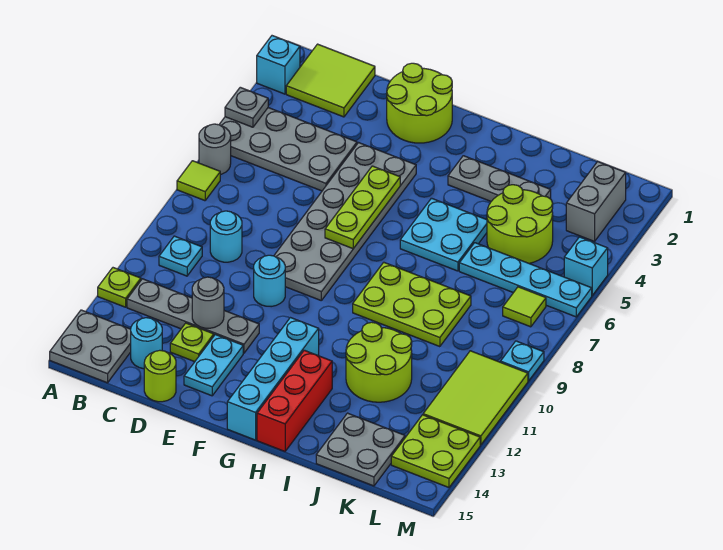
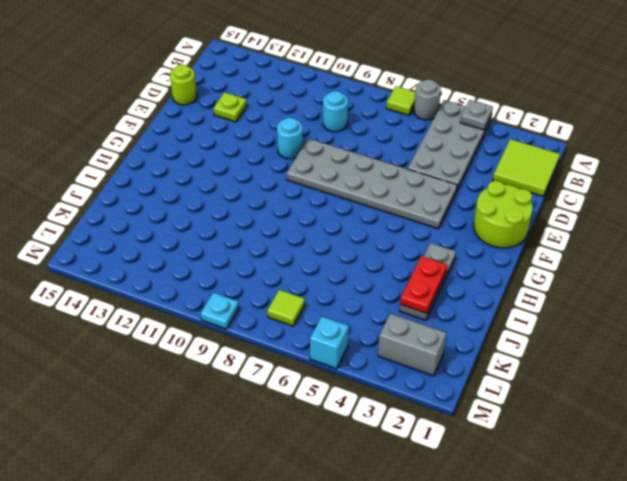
red plate I3:J3 level 2 -> none
none -> cyan brick A2 level 1
none -> lime plate A12 level 1
none -> grey plate A14:B15 level 1
none -> cyan plate B10 level 1

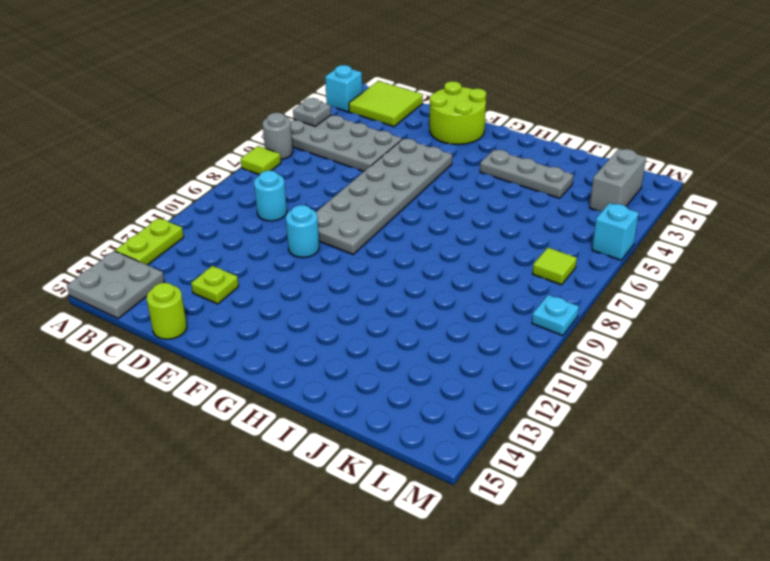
lime plate A12:A13 level 1 -> lime plate A12 level 1
none -> cyan plate B10 level 1
none -> grey plate B12:E12 level 1
none -> cyan round brick C14 level 1
none -> cyan plate E13:E14 level 1

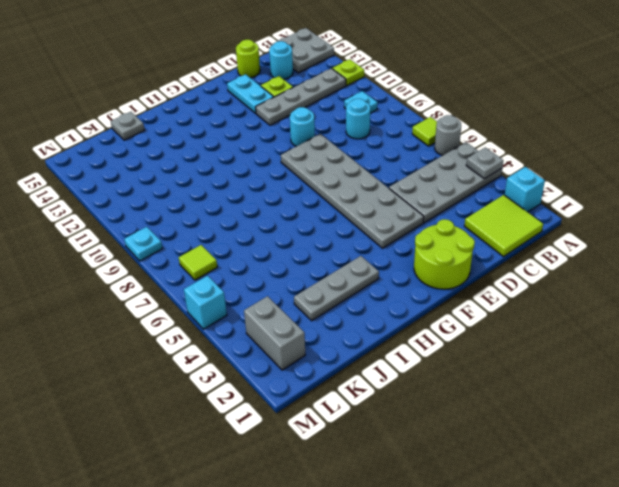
grey plate J15 level 1 -> grey plate J14:K15 level 1
none -> cyan brick G12:G15 level 1
none -> cyan plate H5:I6 level 1
none -> lime plate H8:J9 level 1
none -> red brick H13:H15 level 1

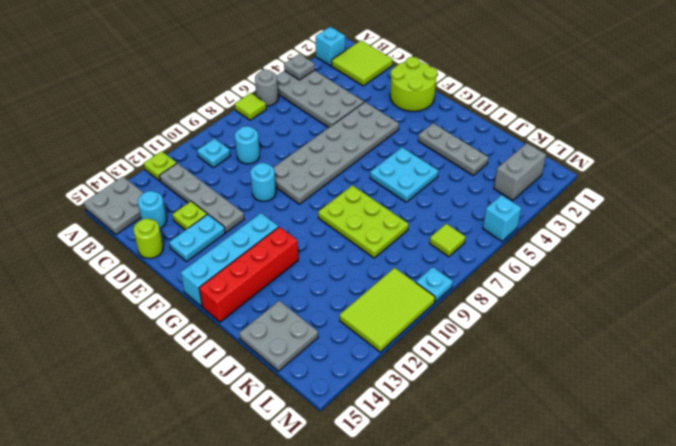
red brick H12:H15 level 1 -> red brick H13:H15 level 1
none -> lime round brick I11:J12 level 1
none -> lime round brick J4:K5 level 1
none -> cyan plate J6:M6 level 1
none -> lime plate L13:M14 level 1

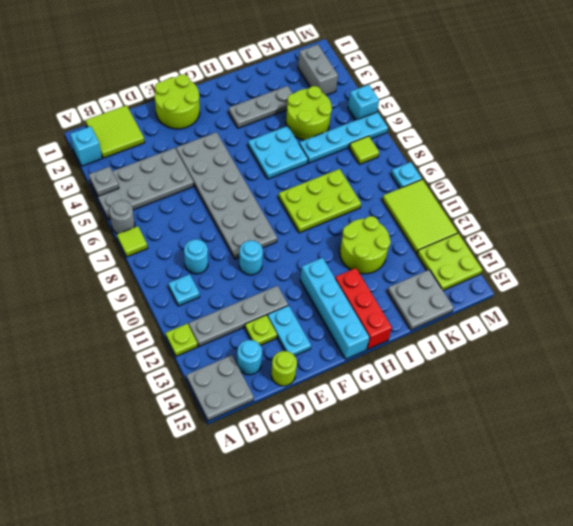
none -> grey round brick D12 level 2
none -> lime plate F5:F7 level 2

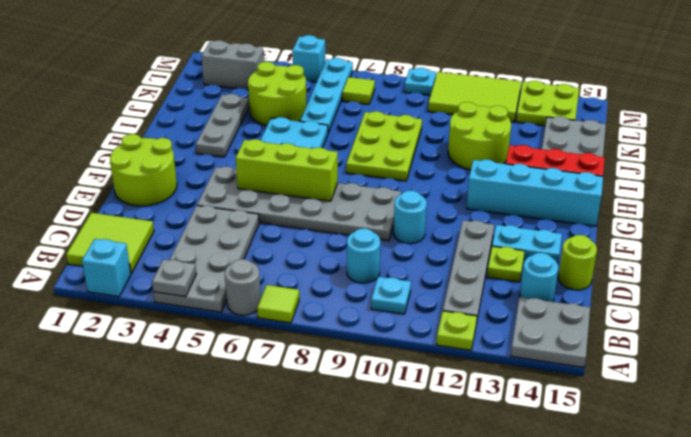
lime brick F5:F7 level 2 -> lime plate F5:F7 level 2
none -> grey round brick D12 level 2

